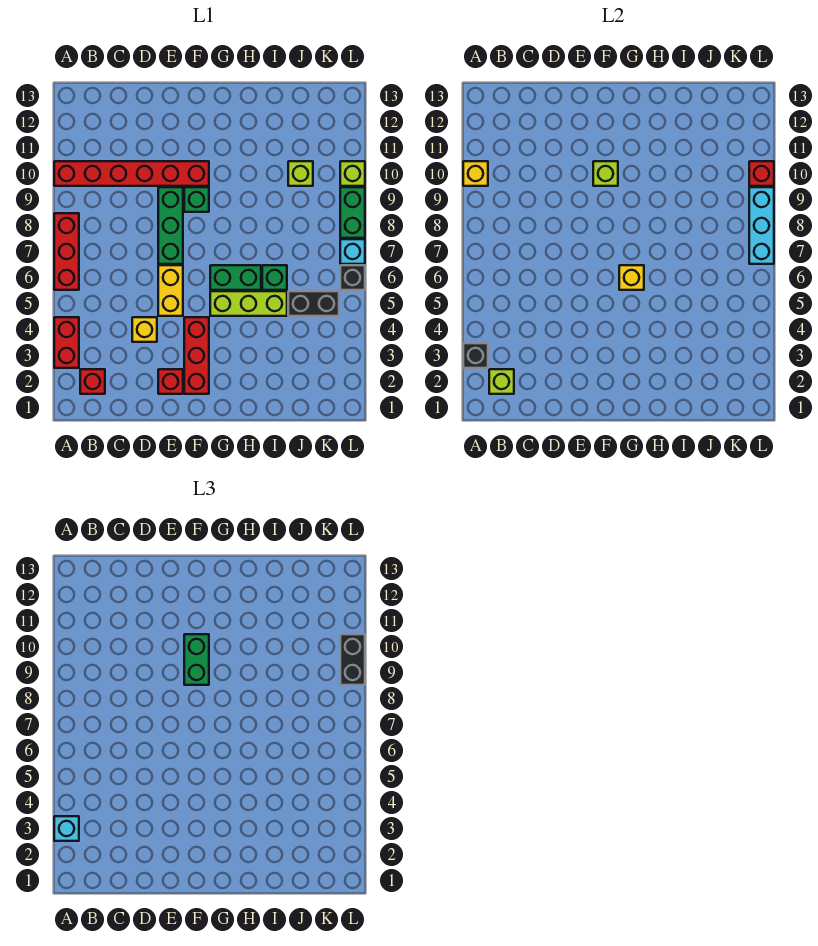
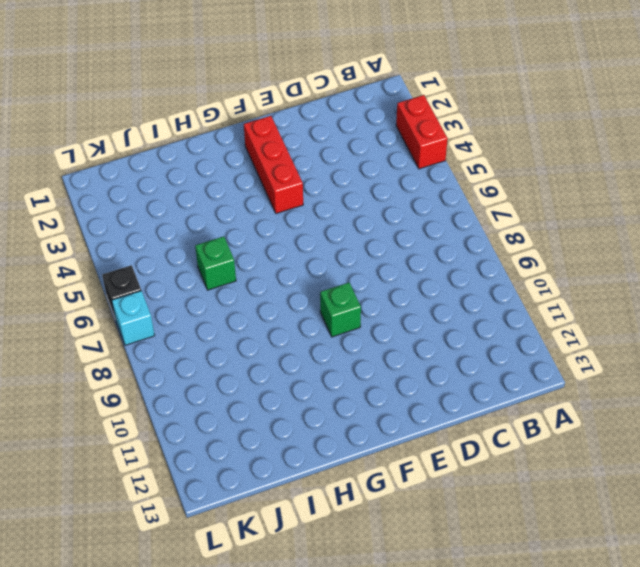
none -> red brick A6:A8 level 1
none -> red brick A10:F10 level 1
none -> red brick B2 level 1

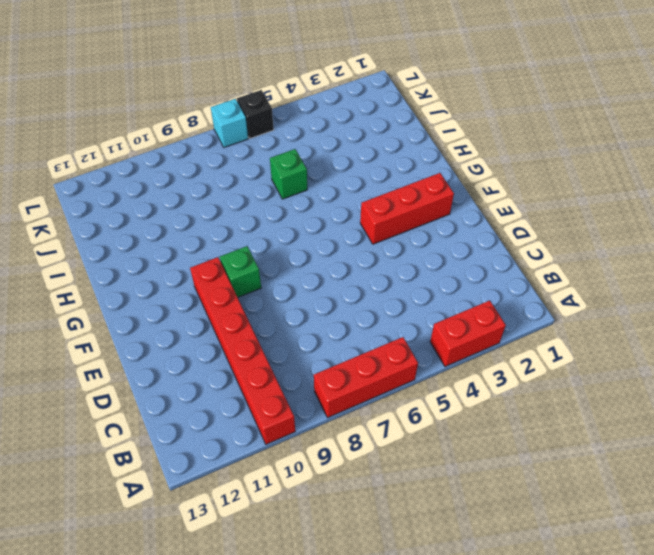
none -> red brick B2 level 1
none -> yellow brick D4 level 1
none -> red brick E2 level 1

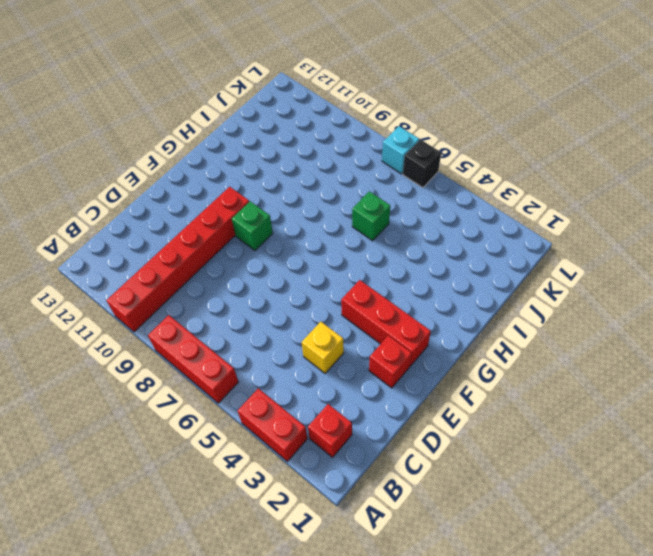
none -> yellow brick E5:E6 level 1
none -> green brick E7:E9 level 1
none -> lime brick G5:I5 level 1

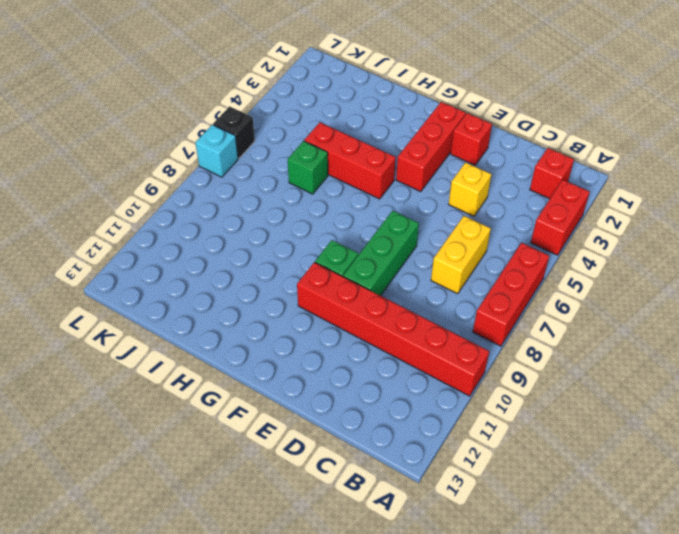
yellow brick C6:C7 level 1 -> yellow brick E5:E6 level 1
red brick G5:I5 level 1 -> lime brick G5:I5 level 1
none -> green brick G6:H6 level 1
none -> black brick J5:K5 level 1
none -> lime brick J10 level 1

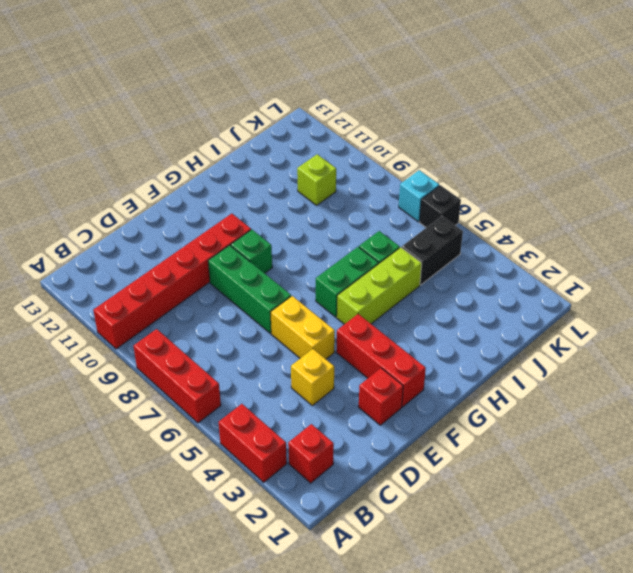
none -> green brick L8:L9 level 1
none -> lime brick L10 level 1
none -> black brick A3 level 2

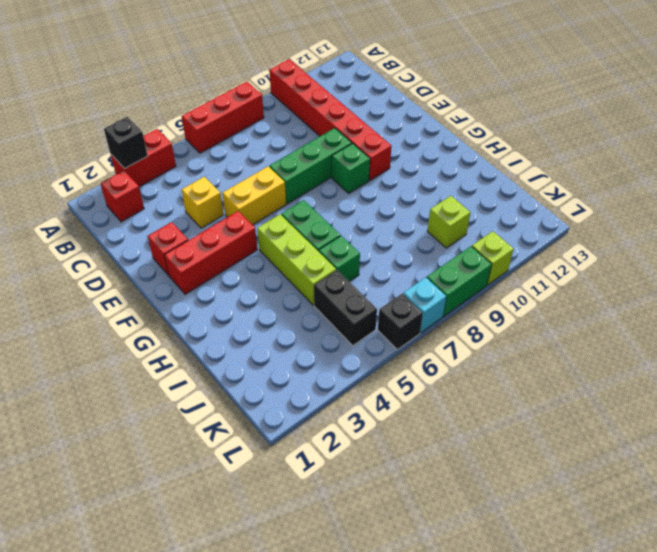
none -> yellow brick A10 level 2
none -> lime brick B2 level 2
none -> lime brick F10 level 2

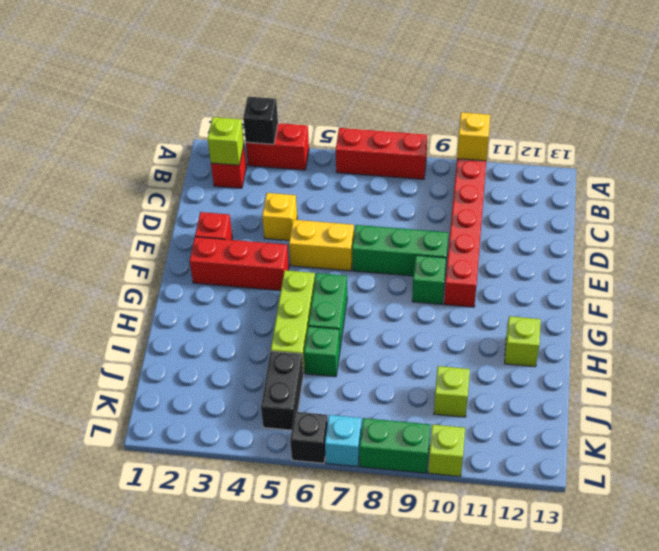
lime brick H12 level 1 -> lime brick F10 level 2
none -> yellow brick G6 level 2
none -> cyan brick L7:L9 level 2
none -> red brick L10 level 2

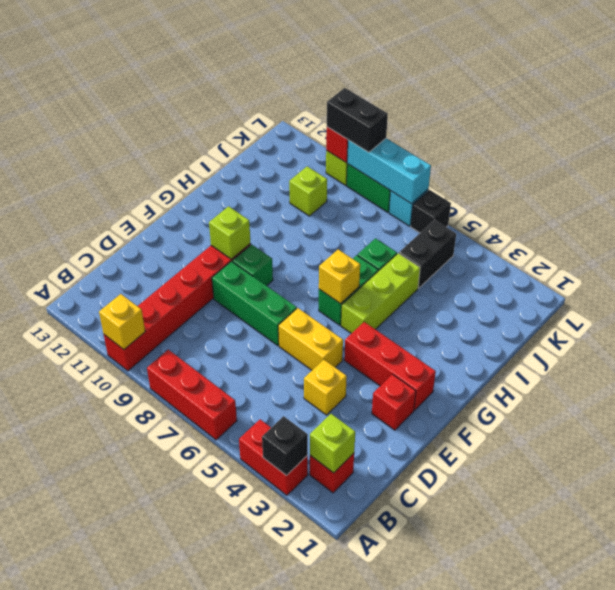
none -> cyan brick A3 level 3
none -> green brick F9:F10 level 3

